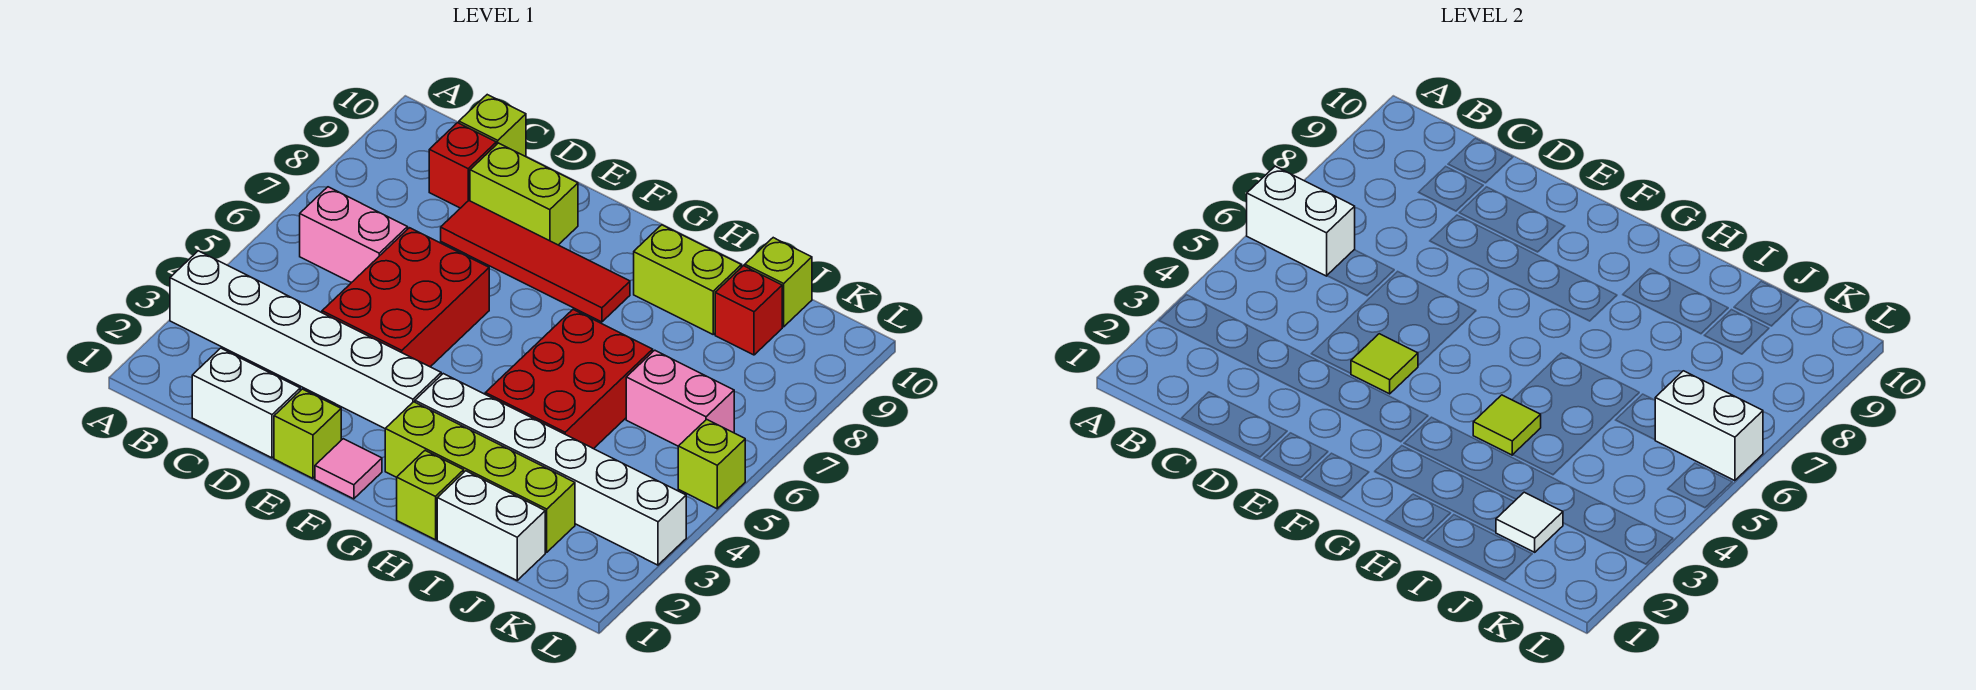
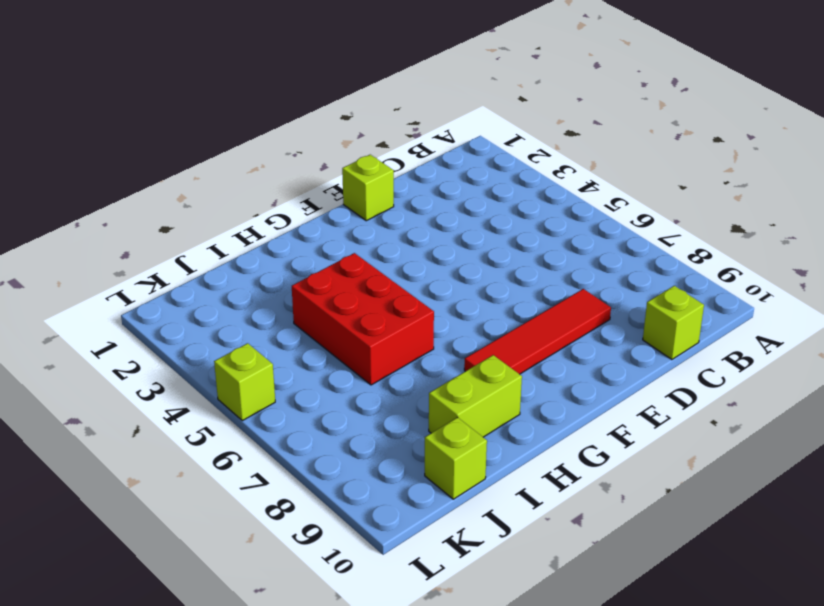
none -> white brick A3:F3 level 1
none -> pink brick B6:C6 level 1
none -> white brick C1:D1 level 1

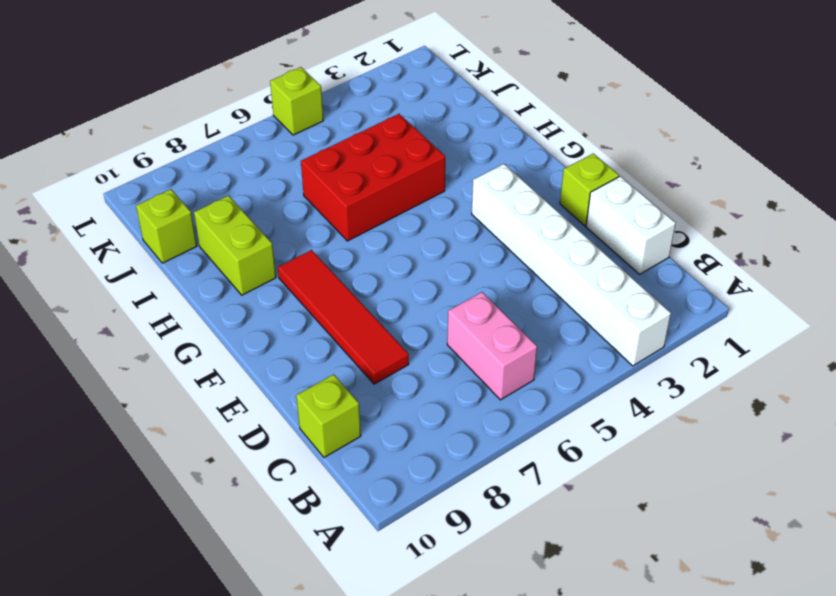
none -> red brick C9 level 1
none -> red brick D4:E6 level 1
none -> lime brick D9:E9 level 1

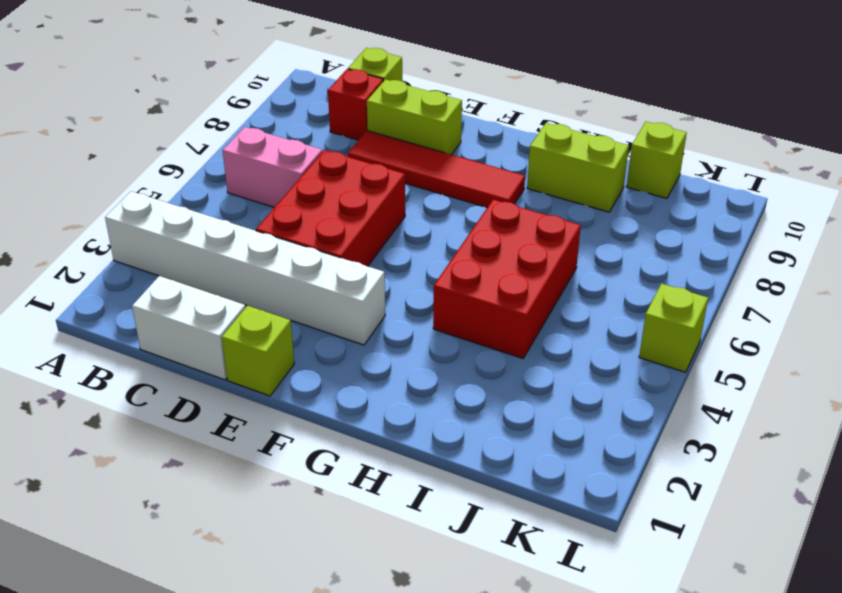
none -> pink tile F1 level 1
none -> lime brick G2:J2 level 1
none -> white brick G3:L3 level 1

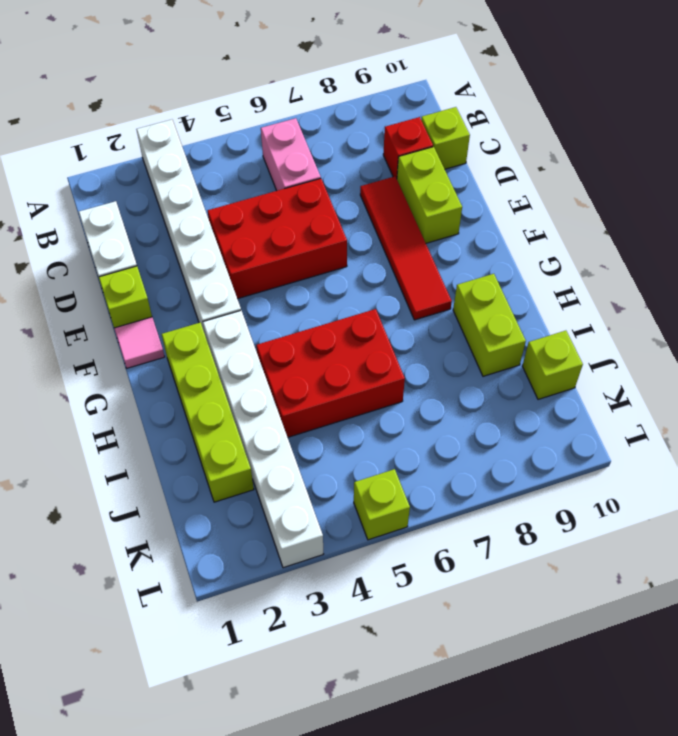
none -> lime brick H1 level 1
none -> white brick I1:J1 level 1
none -> pink brick J6:K6 level 1

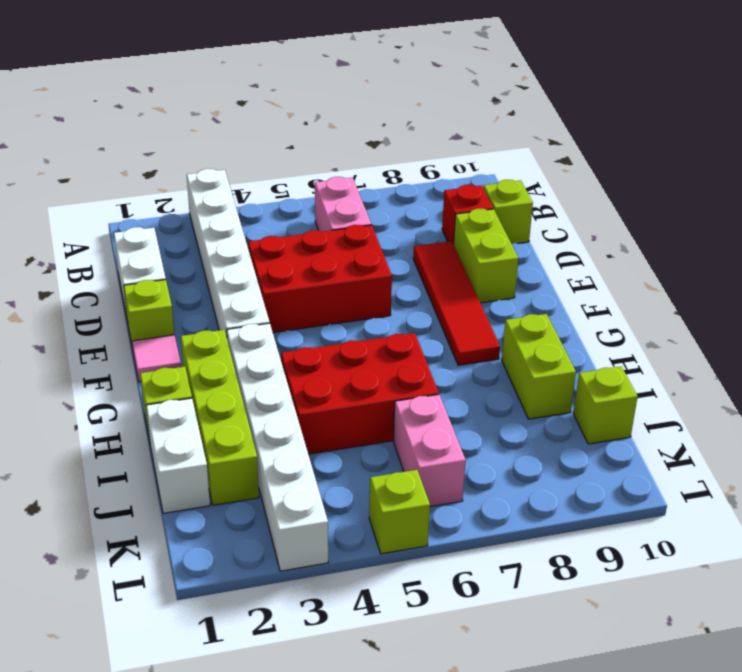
none -> red brick J9 level 1
none -> white brick A6:B6 level 2
none -> lime tile E4 level 2

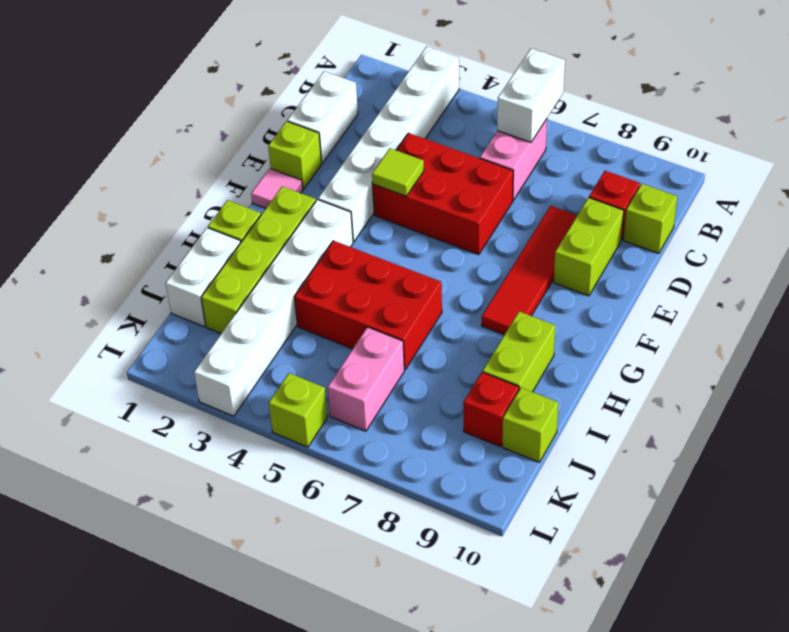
none -> lime tile H4 level 2
none -> white tile J2 level 2
none -> white brick K6:L6 level 2

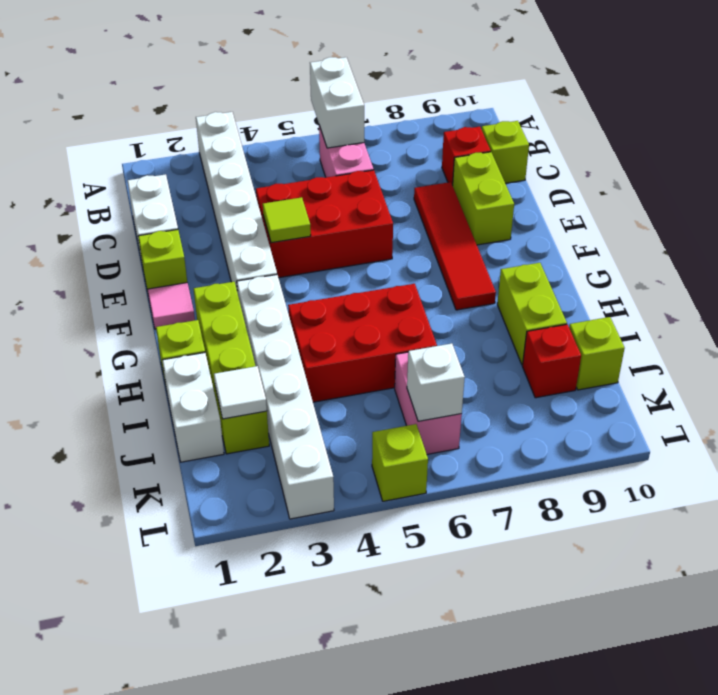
white brick K6 level 2 -> white brick K6:L6 level 2
none -> lime tile H4 level 2

